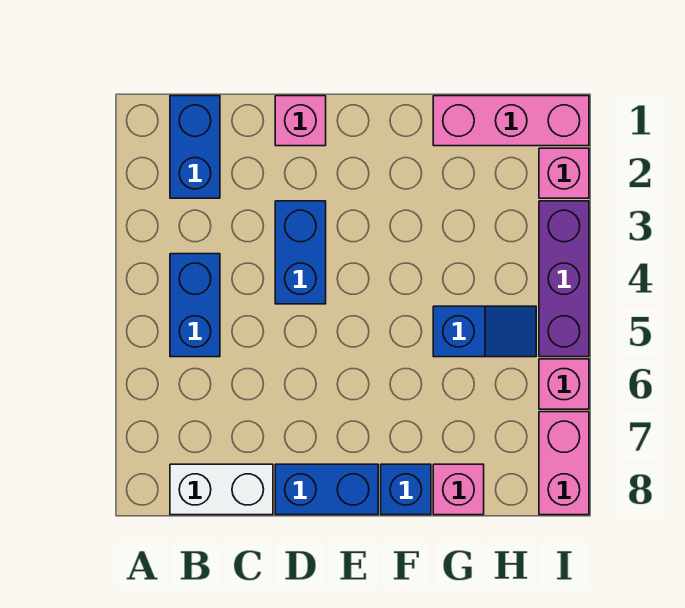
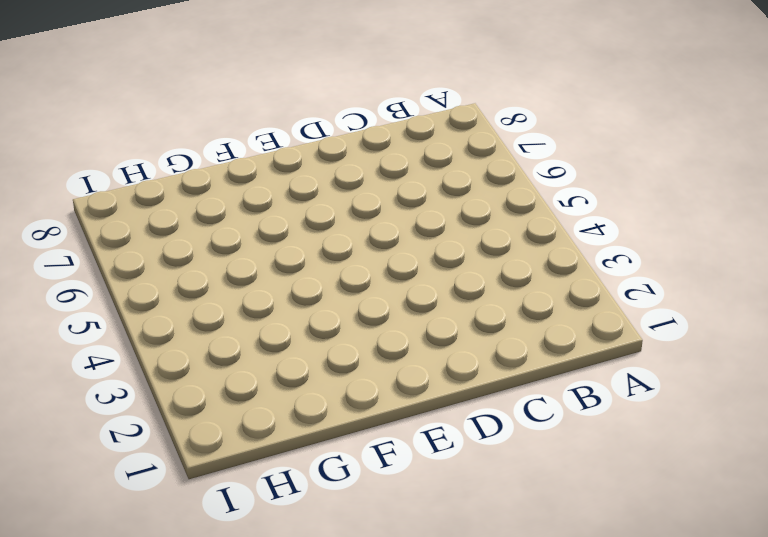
none -> blue brick B1:B2 level 1
none -> blue brick B4:B5 level 1
none -> white brick B8:C8 level 1

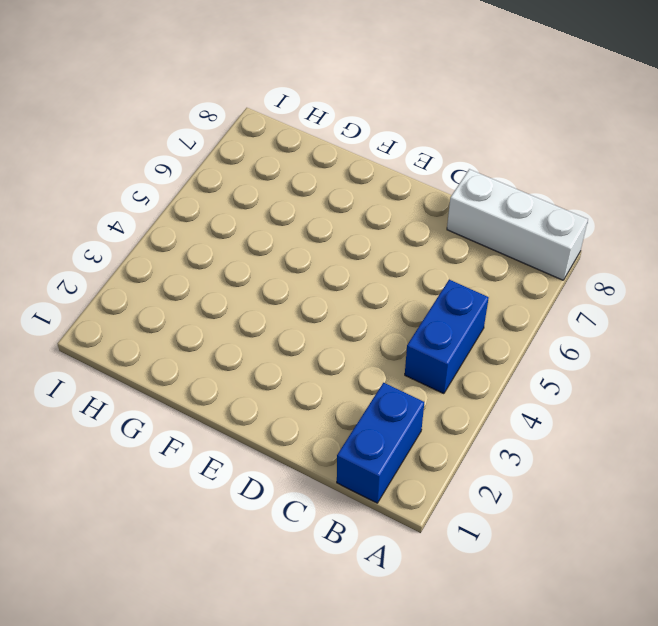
white brick A8:C8 level 1 -> white brick B8:C8 level 1
none -> pink brick D1 level 1
none -> blue brick D3:D4 level 1
none -> blue brick D8:E8 level 1

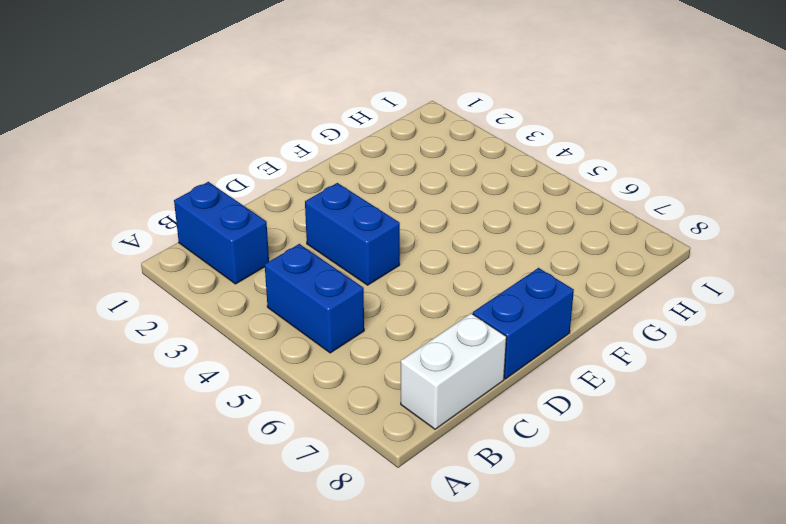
none -> pink brick D1 level 1
none -> blue brick F8 level 1
none -> pink brick G1:I1 level 1

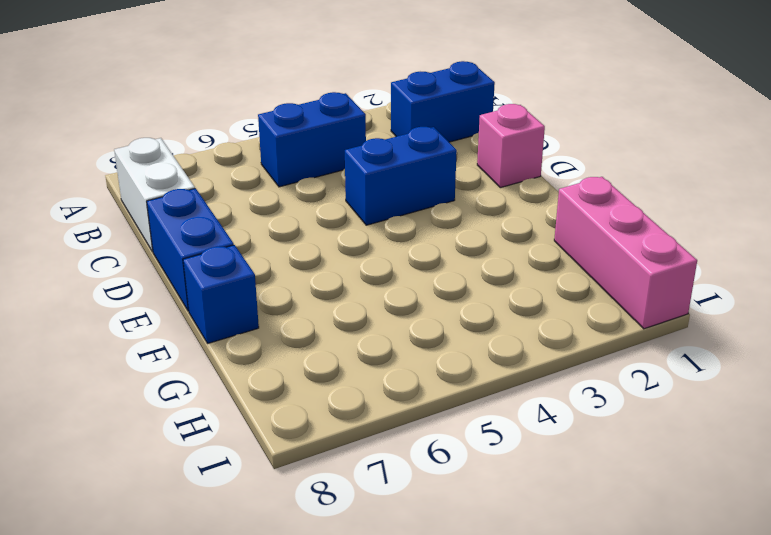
none -> blue slope G5:H5 level 1 top G
none -> pink brick G8 level 1
none -> pink brick I2 level 1

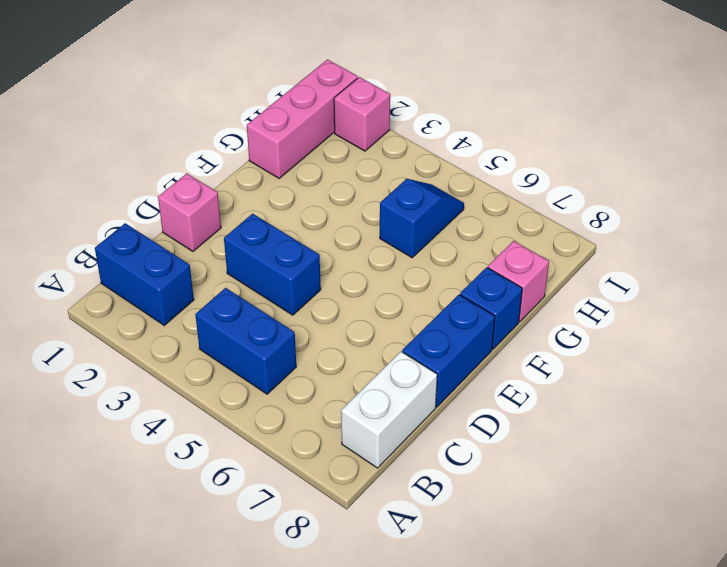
none -> purple brick I3:I5 level 1
none -> pink brick I6 level 1
none -> pink brick I7:I8 level 1

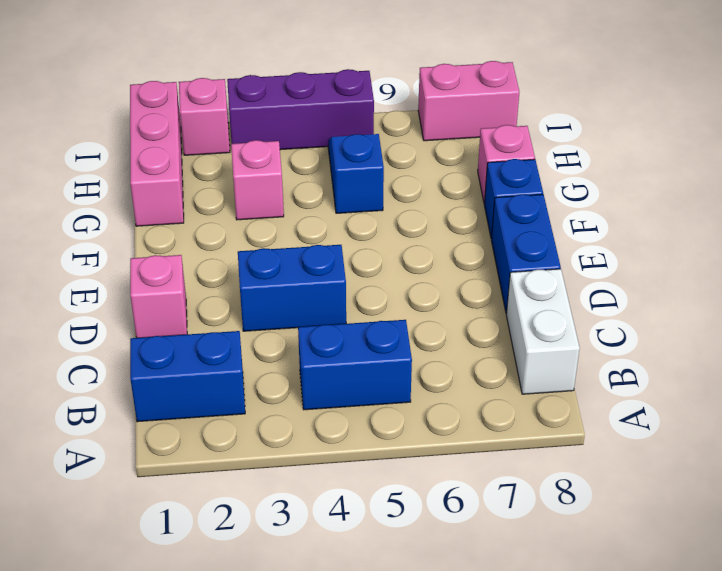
pink brick G3 level 1 -> pink brick I6 level 1

